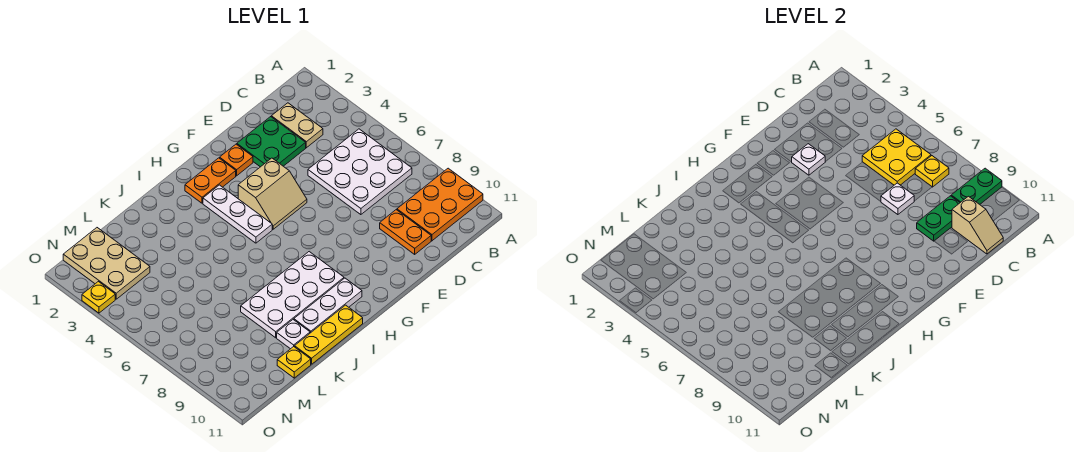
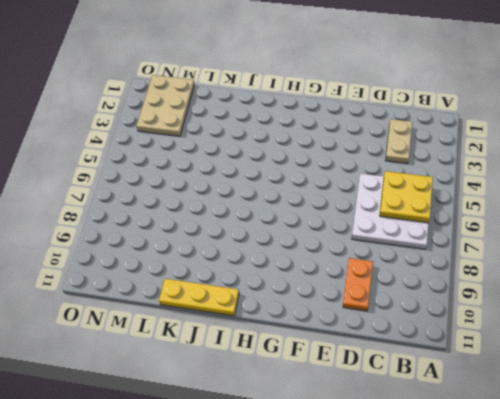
none -> orange plate A9:C10 level 1
none -> green plate D2:E3 level 1
none -> orange plate F2 level 1

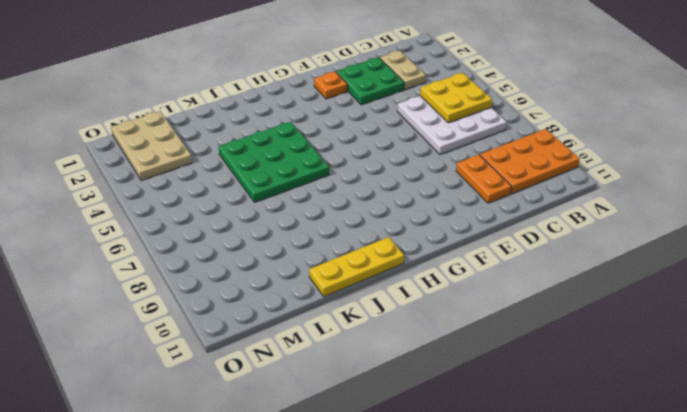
green plate I4:K6 level 1 -> none
none -> tan slope F4:G5 level 1 top 4
none -> orange plate G2:H2 level 1
none -> white plate H3:H5 level 1

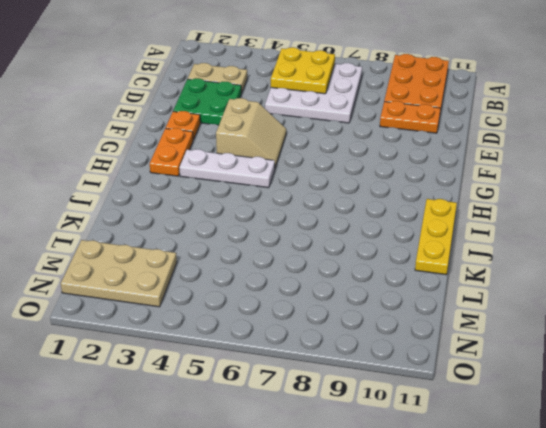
none -> white plate H8:K9 level 1
none -> white plate H10:J10 level 1
none -> white plate K10 level 1

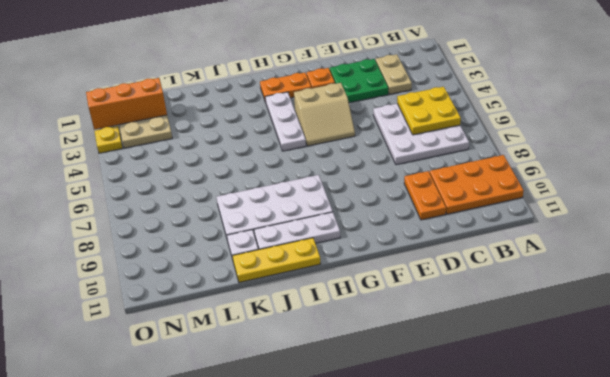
orange brick M2:O2 level 2 -> none
none -> yellow plate L11 level 1
none -> green plate A9:B9 level 2
none -> yellow plate B7 level 2

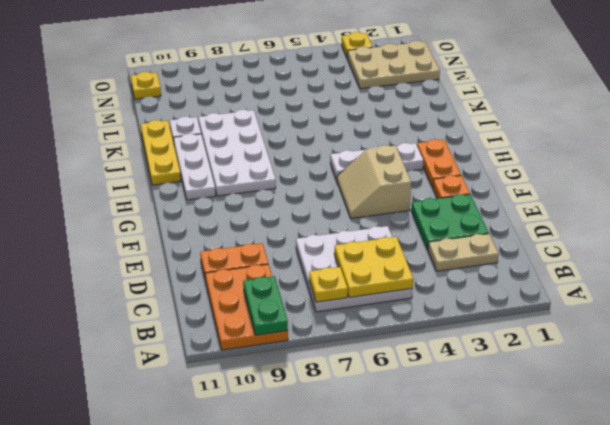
yellow plate N11 level 1 -> yellow plate L11 level 1
none -> green plate C9:D9 level 2
none -> tan slope C10:C11 level 2 top 10
none -> white plate D7 level 2

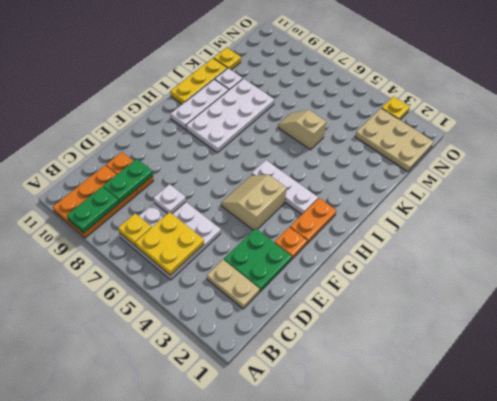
tan slope K5:K6 level 1 top 5 -> tan slope C10:C11 level 2 top 10
none -> white plate E3 level 2

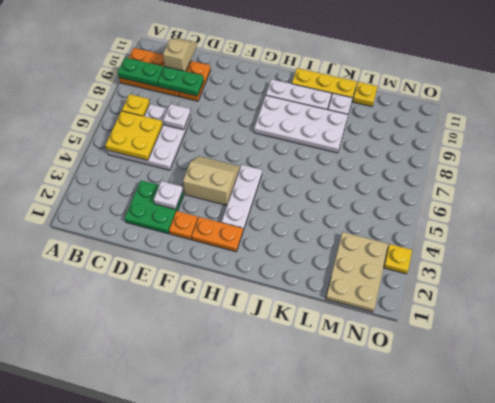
none -> tan plate C2:C3 level 1

